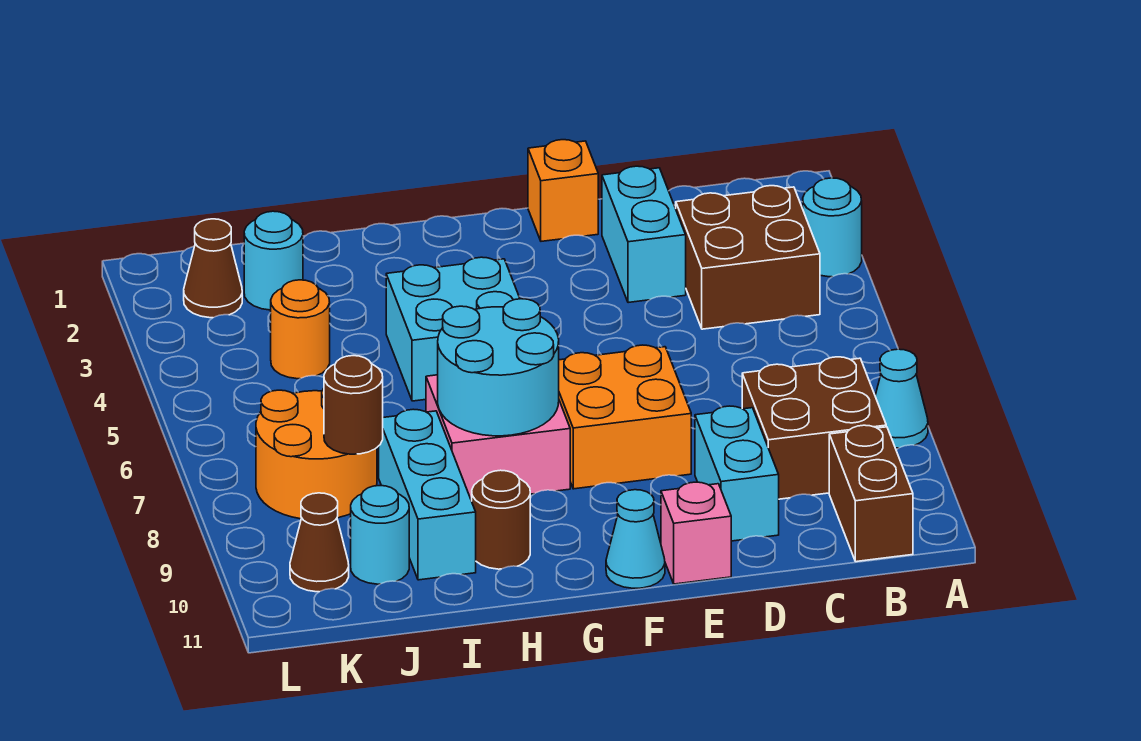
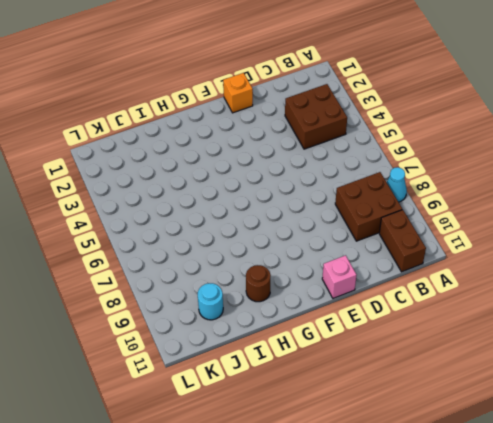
none -> cyan round brick A3 level 1
none -> cyan brick D2:D3 level 1
none -> cyan brick D9:D10 level 1

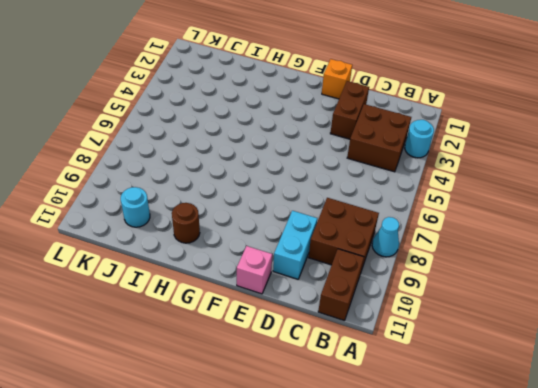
brown brick D2:D3 level 1 -> cyan brick D2:D3 level 1
none -> orange brick E7:F8 level 1
none -> cyan cone F11 level 1
none -> cyan brick G4:H5 level 1

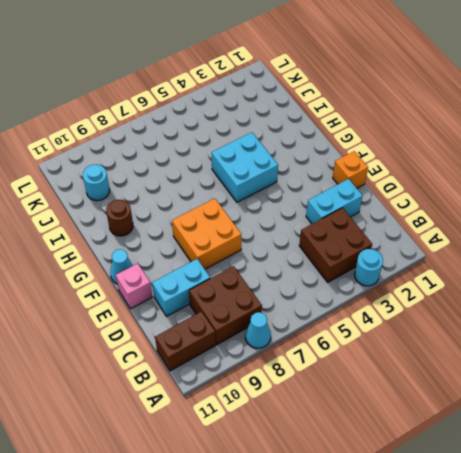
none -> pink brick G7:H8 level 1
none -> cyan brick I8:I10 level 1
none -> cyan round brick J2 level 1

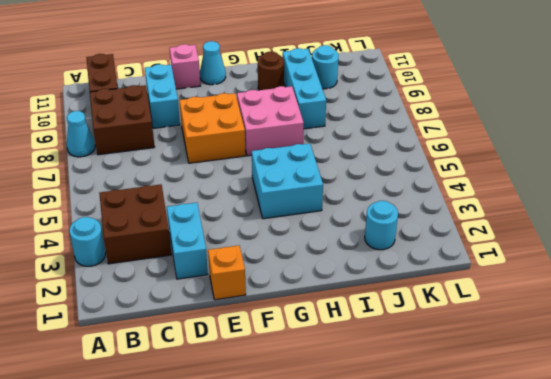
none -> orange round brick J4 level 1
none -> orange round brick J7:K8 level 1
none -> brown cone K2 level 1

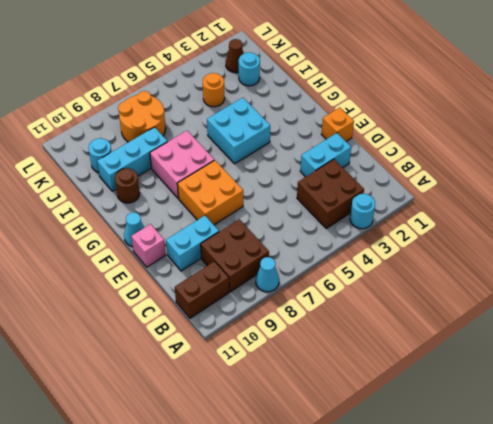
none -> brown cone K10 level 1
none -> cyan round brick G7:H8 level 2
none -> brown round brick J8 level 2

